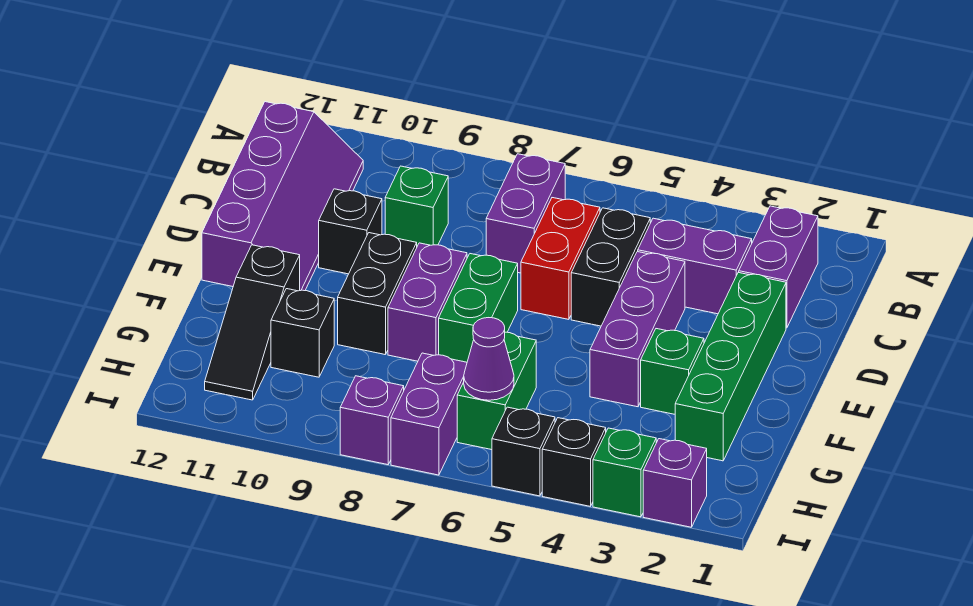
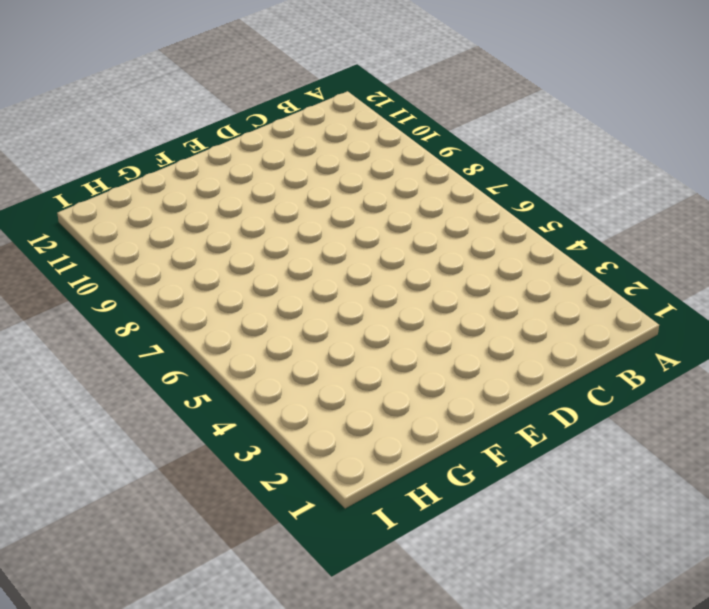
none -> purple brick B2:C2 level 1
none -> purple brick B7:C7 level 1
none -> purple slope B11:E12 level 1 top 12

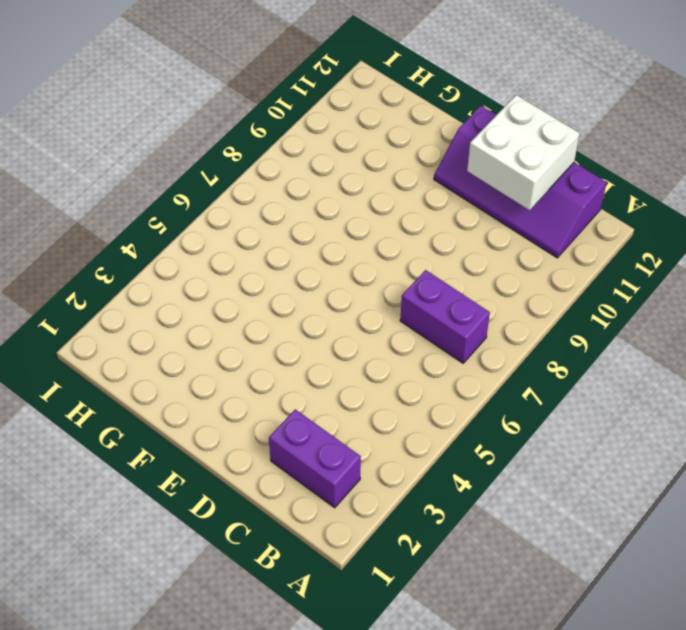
white brick C11:D12 level 2 -> none
none -> purple brick C3:C4 level 1
none -> black brick C5:D5 level 1
none -> red brick C6:D6 level 1

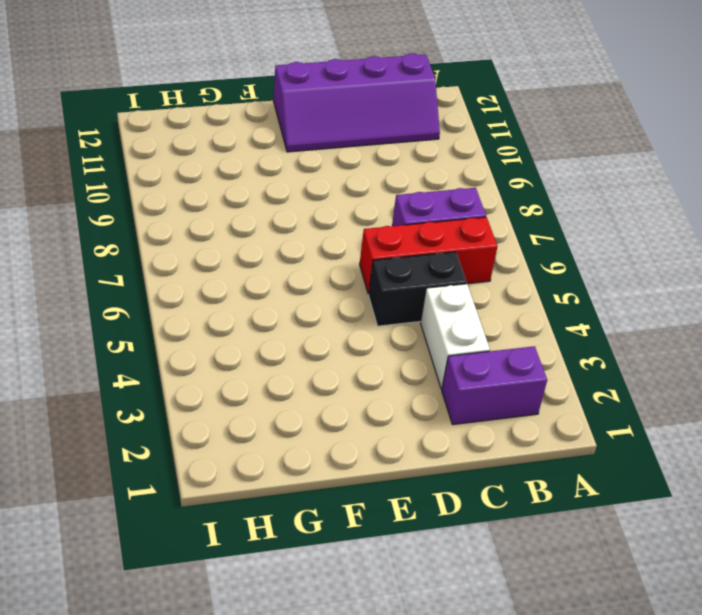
red brick B6:D6 level 1 -> red brick C6:D6 level 1
white brick C3:C4 level 1 -> purple brick C3:C4 level 1
none -> green brick C9 level 1
none -> green brick D2:G2 level 1
none -> purple brick D4:F4 level 1

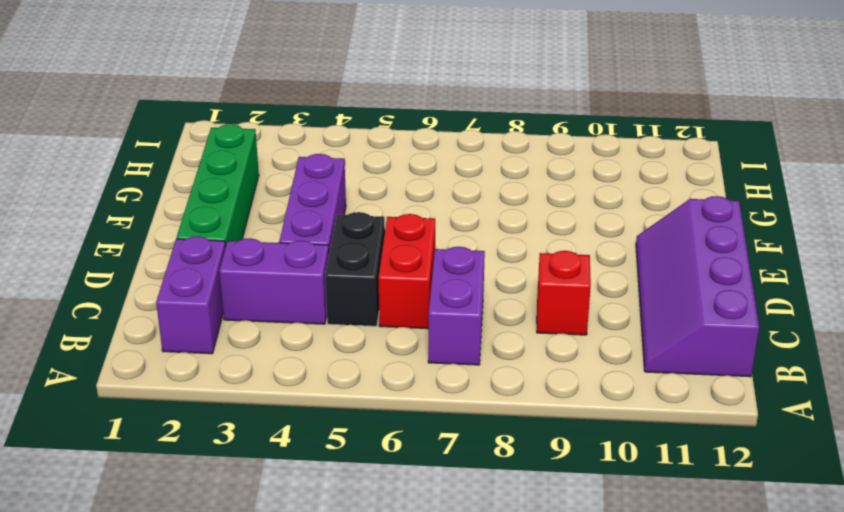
red brick C9 level 1 -> green brick C9 level 1
none -> black brick D10 level 1
none -> green brick E7:F7 level 1
none -> purple brick E8:F8 level 1

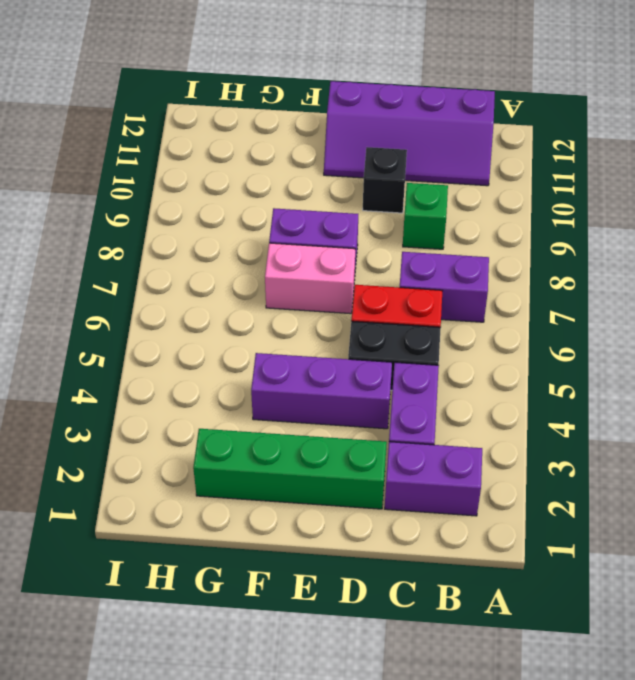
pink brick E7:F7 level 1 -> green brick E7:F7 level 1
none -> black brick E9:F9 level 1
none -> green brick F3 level 1
none -> black slope F11:H11 level 1 top F

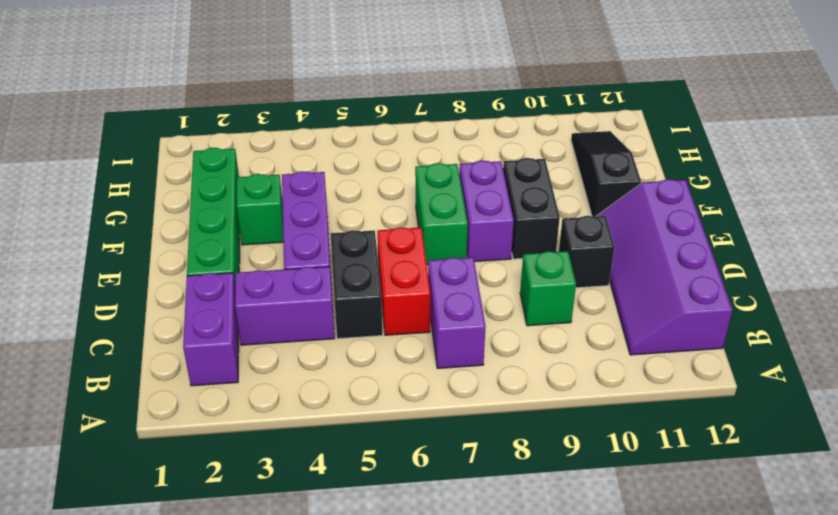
none -> green brick G6:H6 level 1
none -> black brick G10 level 1
none -> purple brick H7:I7 level 1

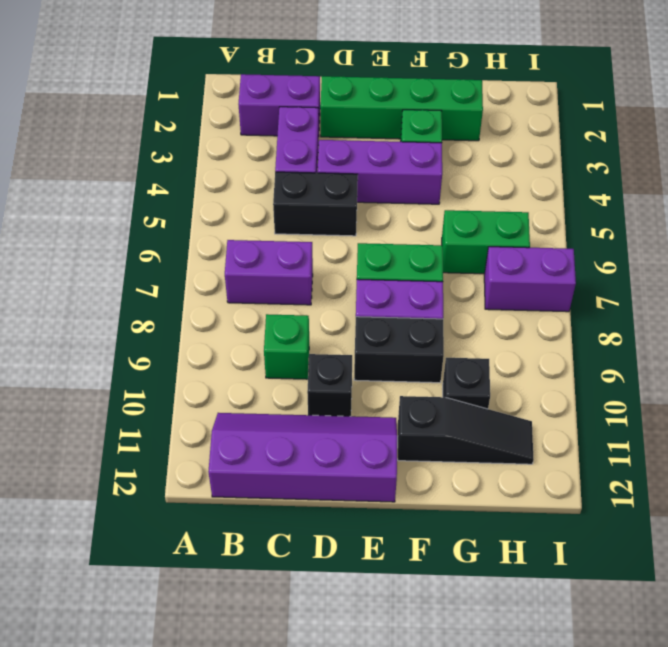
none -> red brick C6:D6 level 1
none -> purple brick I2 level 1
none -> green brick I3 level 1

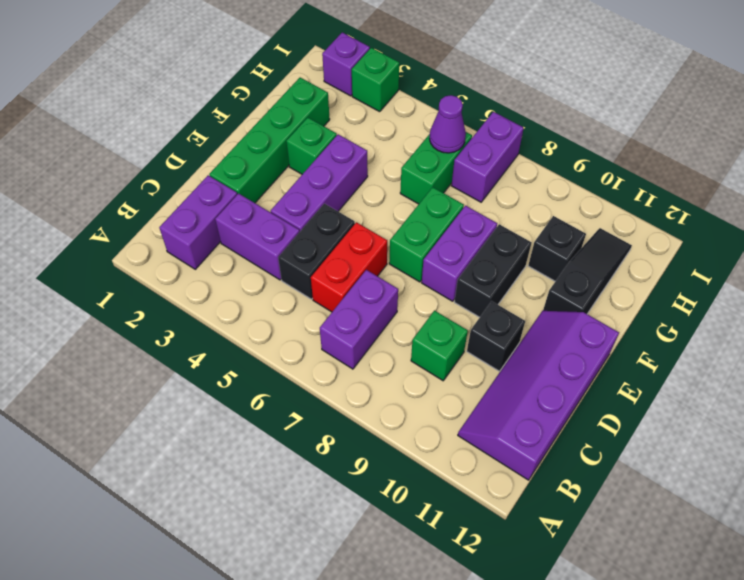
none -> black brick I4 level 1
none -> black brick I5 level 1
none -> purple brick I8 level 1

